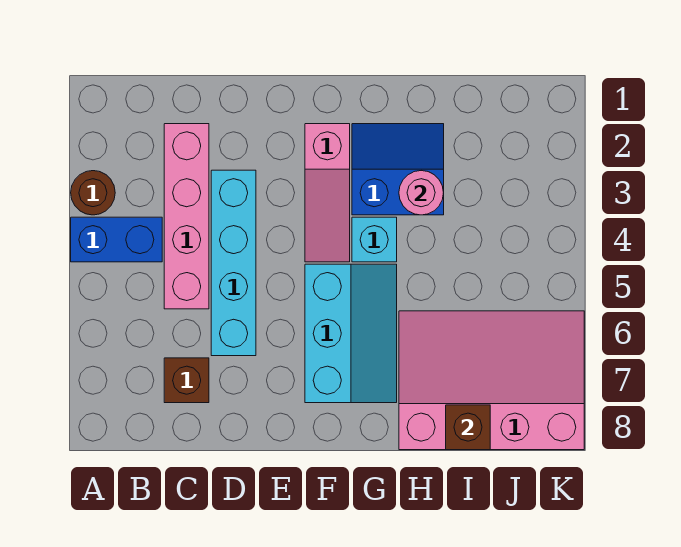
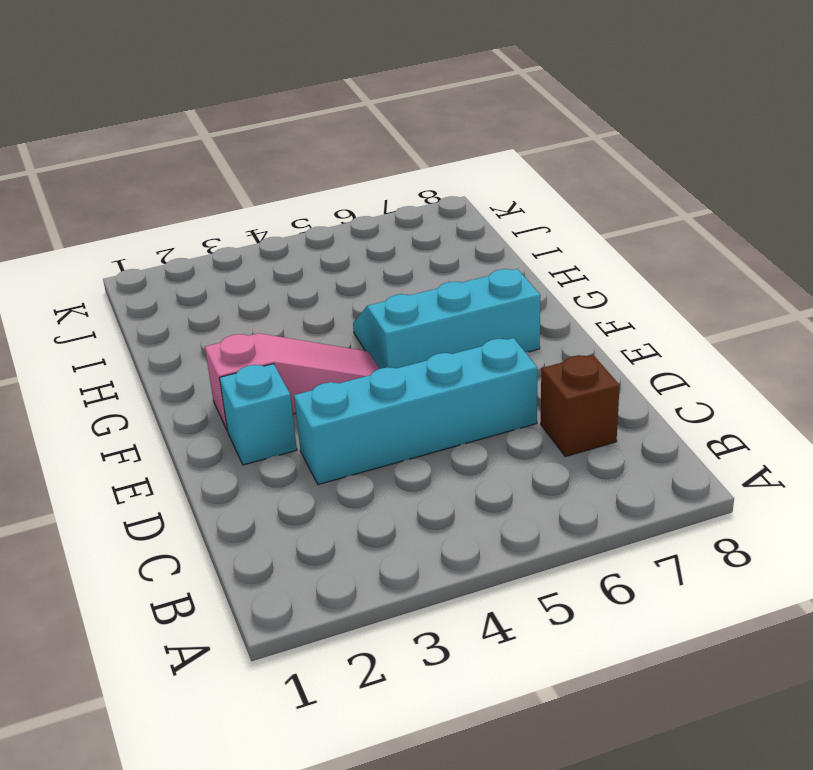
cyan brick E2 level 1 -> cyan brick G4 level 1
none -> brown round brick A3 level 1
none -> blue brick A4:B4 level 1
none -> pink brick C2:C5 level 1

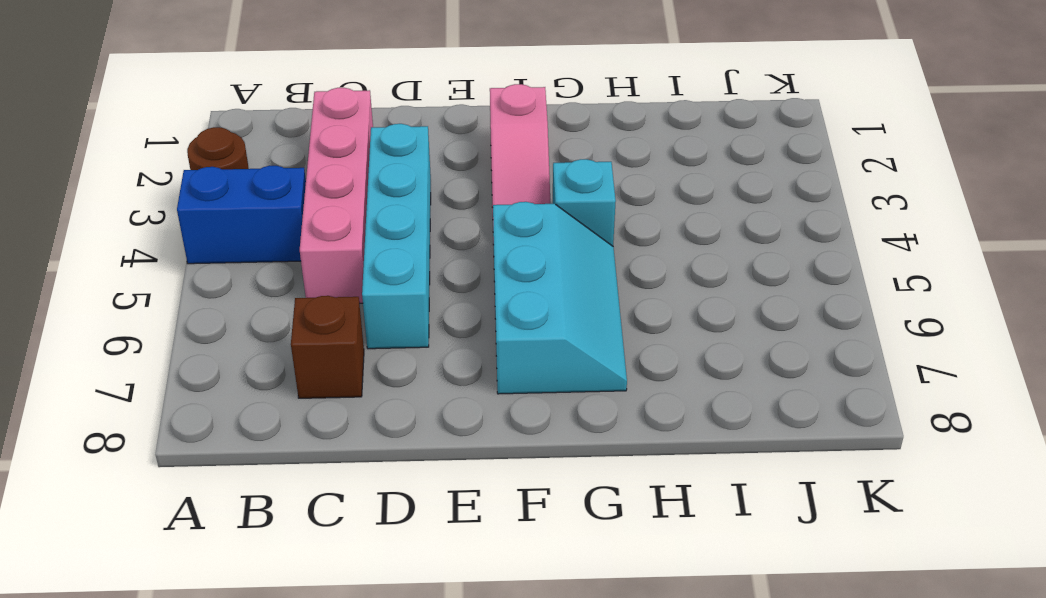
none -> blue slope G2:H3 level 1 top 3
none -> pink slope H6:K8 level 1 top 8
none -> pink round brick H3 level 2

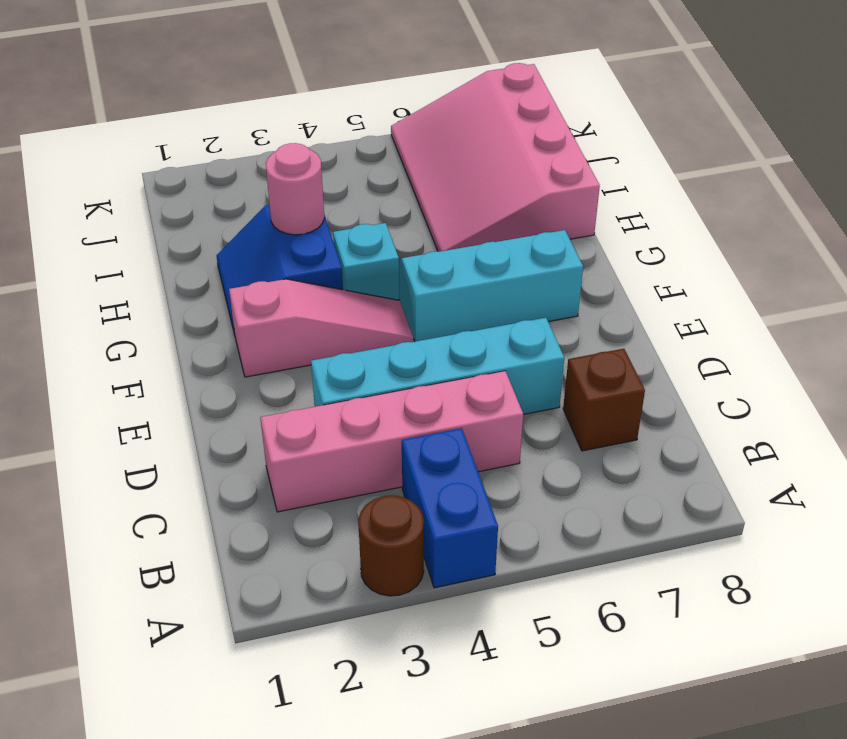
none -> brown brick I8 level 2

